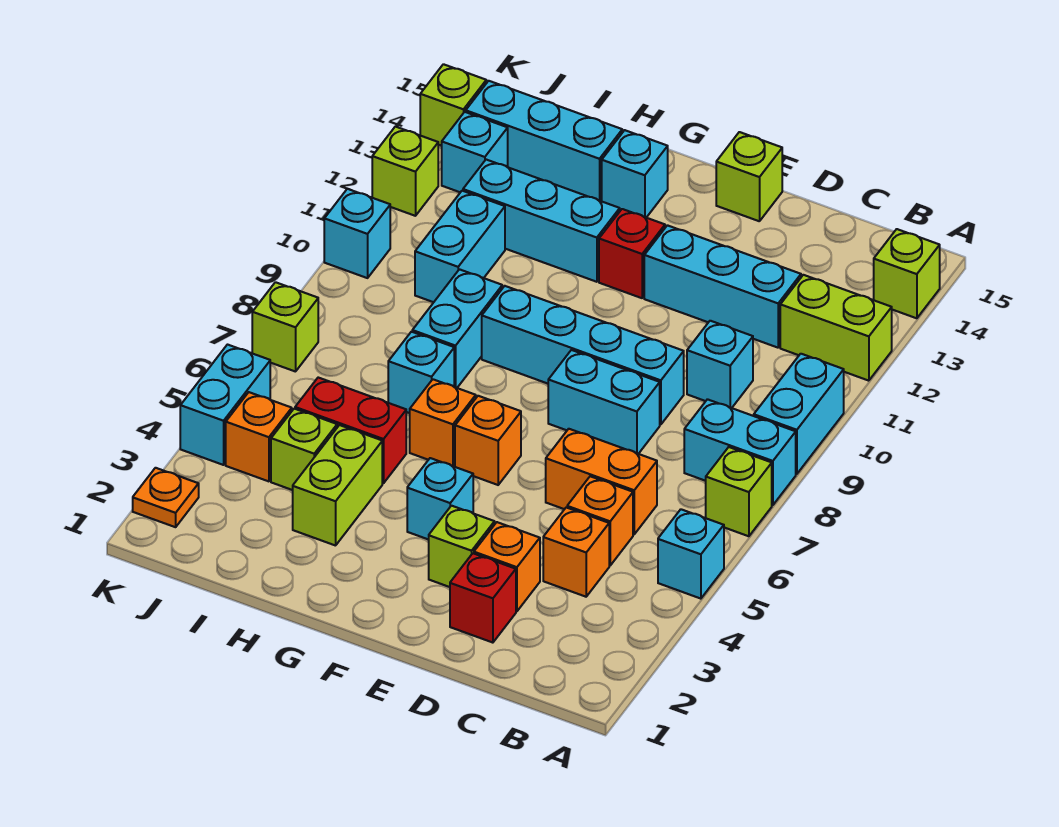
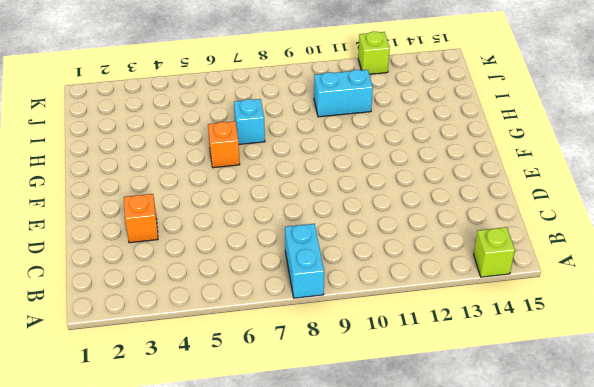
none -> cyan brick A5 level 1
none -> lime brick A7 level 1
none -> cyan brick A9:A10 level 1
none -> lime brick A12:B12 level 1

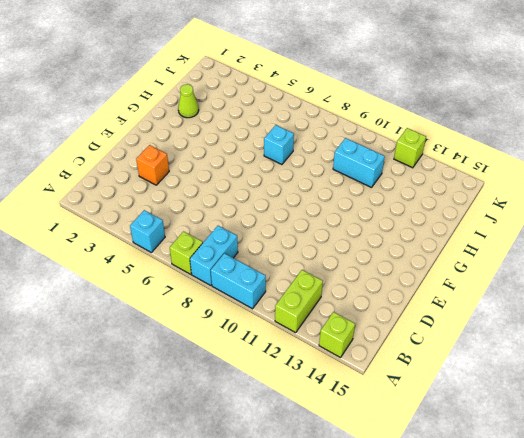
lime cone H2 level 1 -> none
none -> orange brick C4 level 1
none -> orange brick C5 level 1
none -> orange brick C6:D6 level 1
none -> cyan brick C10 level 1

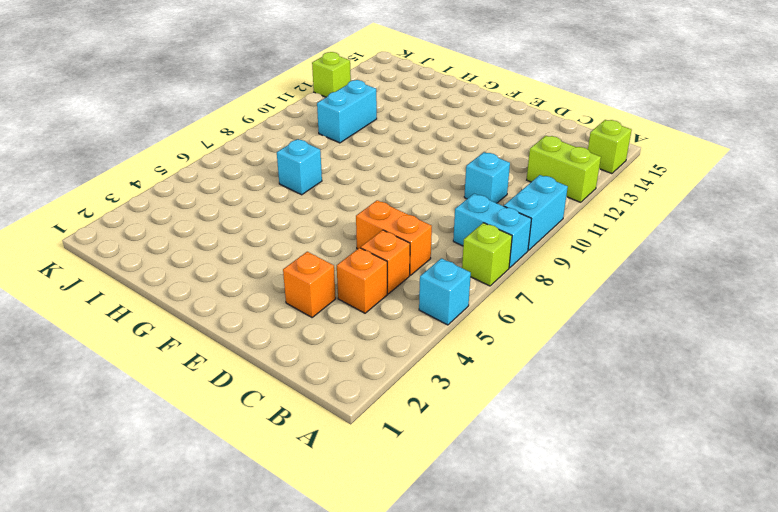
none -> cyan brick C12:E12 level 1
none -> red brick D2 level 1
none -> cyan brick D8:E8 level 1
none -> cyan brick D9:G9 level 1

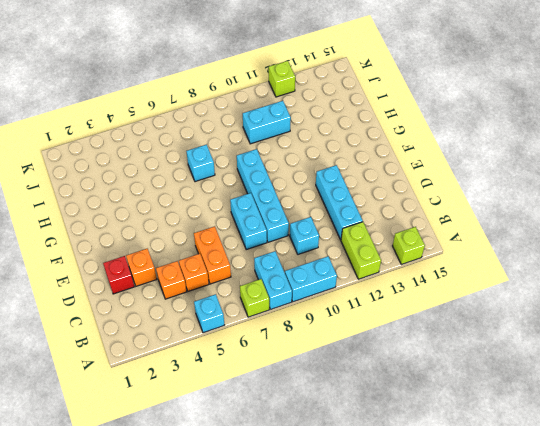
none -> lime brick E3 level 1
none -> lime brick E15 level 1
none -> cyan brick F4 level 1
none -> orange brick F6 level 1

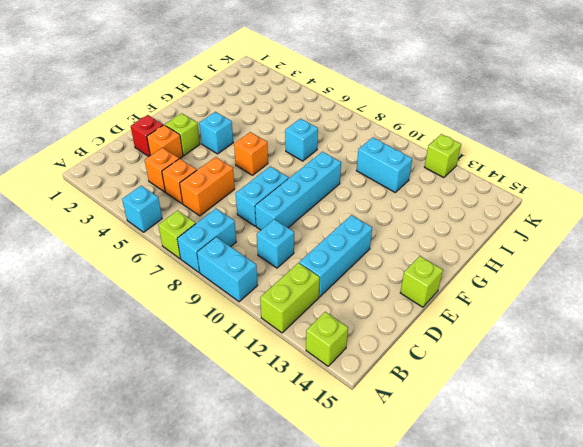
none -> red brick F12 level 1
none -> orange brick G6 level 1
none -> cyan brick G12:I12 level 1
none -> cyan brick G14 level 1

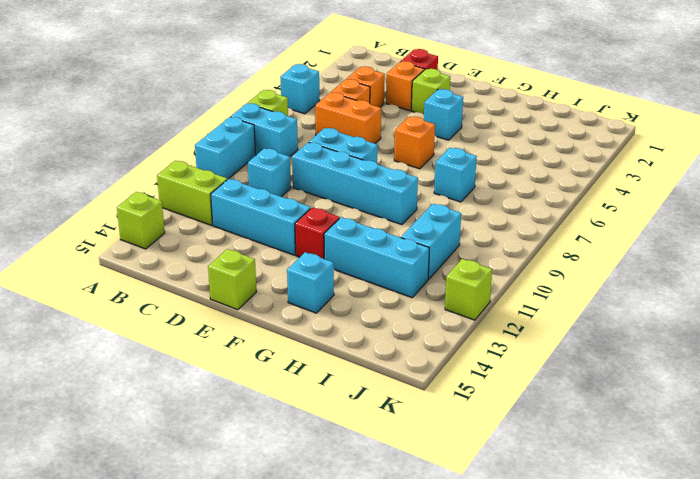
none -> orange brick G6 level 1
none -> lime brick H3:H4 level 1
none -> red brick H5:I5 level 1
none -> cyan brick H8:H9 level 1

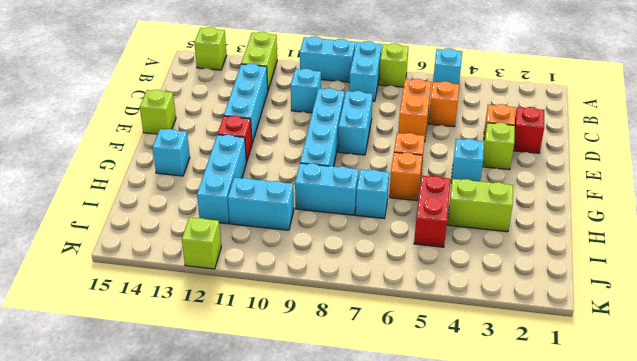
none -> orange brick C4 level 1
none -> cyan brick H14:J14 level 1
none -> lime brick I4 level 1
none -> orange brick J4 level 1

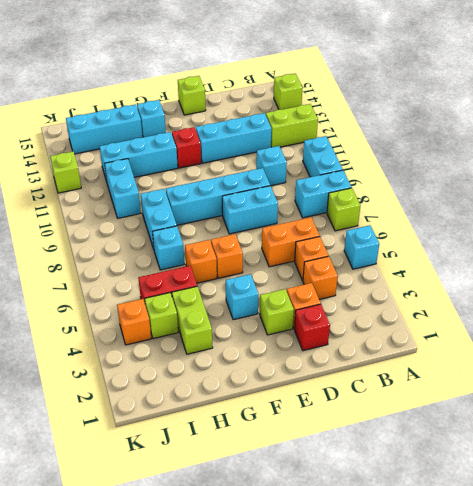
none -> cyan brick J13 level 1
none -> orange plate K2 level 1
none -> cyan brick K4:K5 level 1
none -> lime brick K7 level 1

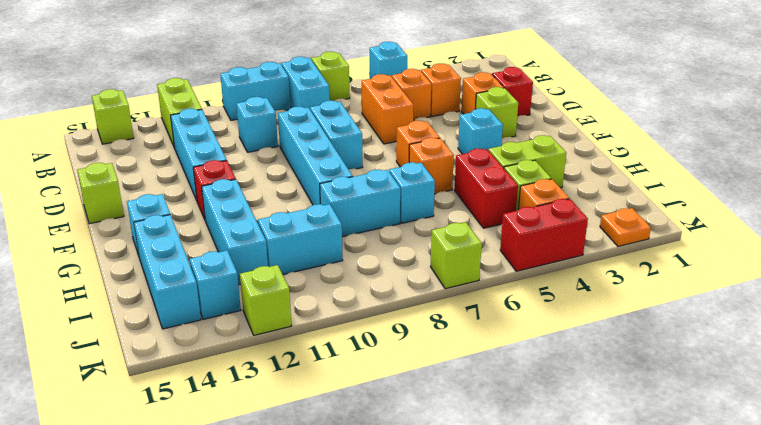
red brick K4:K5 level 1 -> cyan brick K4:K5 level 1
none -> cyan brick K10 level 1
none -> lime brick K14 level 1

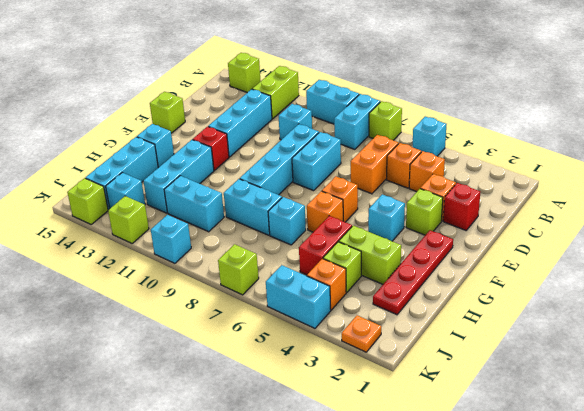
red plate F2:I2 level 1 -> none

